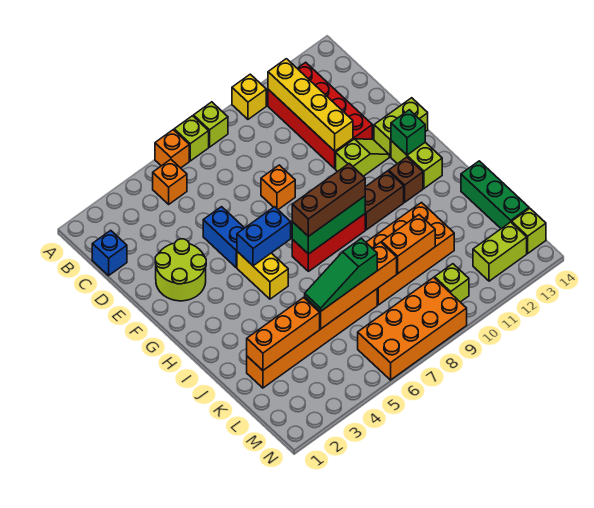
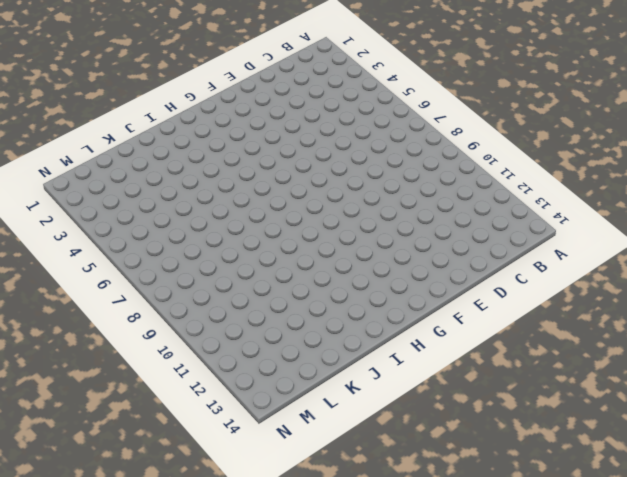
none -> orange brick A6 level 1
none -> lime brick A7 level 1
none -> lime brick A8 level 1
none -> yellow brick A10 level 1

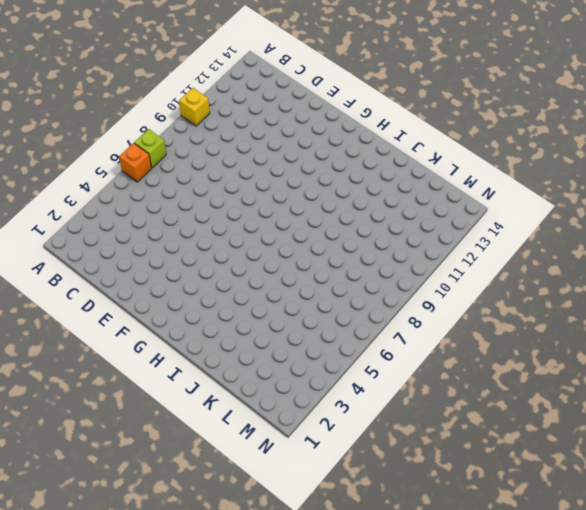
none -> lime brick A8 level 1
none -> orange brick B5 level 1
none -> red brick B11:E12 level 1
none -> blue brick C1 level 1

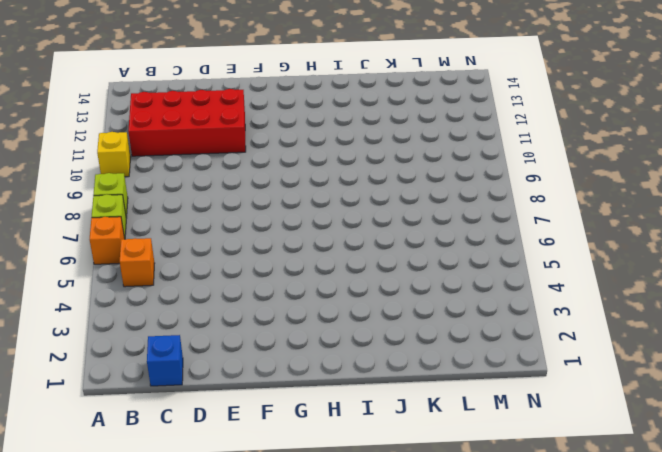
none -> lime round brick E2:F3 level 1
none -> blue brick E5:F5 level 1
none -> orange brick E8 level 1
none -> lime slope F11:F12 level 1 top 11

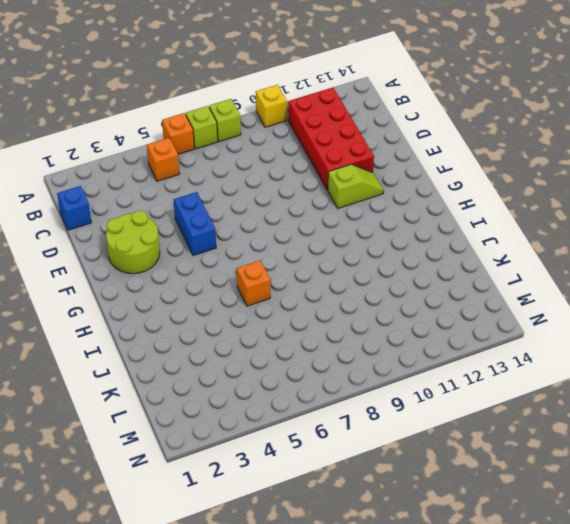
orange brick I6 level 1 -> orange brick E8 level 1
none -> lime brick F13:F14 level 1
none -> yellow brick G5:H5 level 1
none -> lime brick G13:H13 level 1
none -> red brick H7:H9 level 1

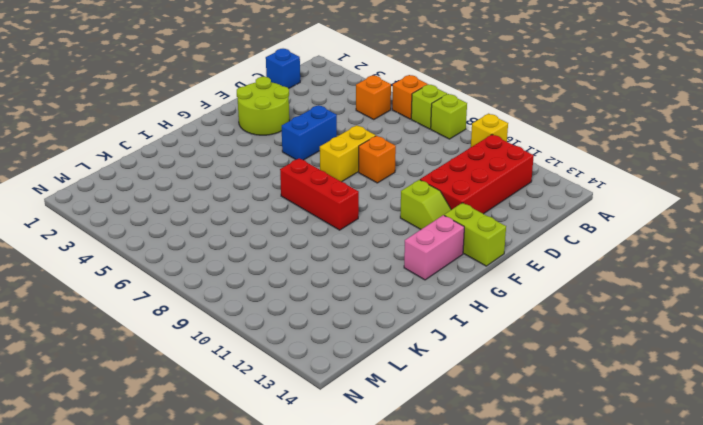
yellow brick E7:F7 level 1 -> yellow brick G5:H5 level 1
pink brick G13:H13 level 1 -> lime brick G13:H13 level 1
none -> brown brick H10:H11 level 1
none -> brown brick H12 level 1
none -> orange brick J8:K11 level 1
none -> green brick J14:L14 level 1

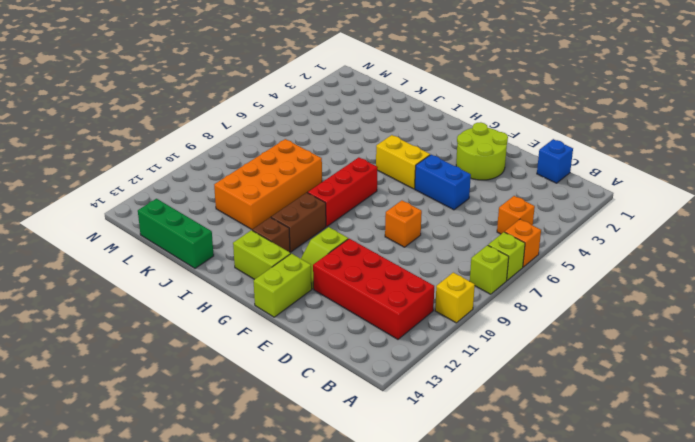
none -> orange brick K2:K7 level 1
none -> orange brick M6:N9 level 1
none -> lime brick M10 level 1
none -> lime brick M12:M13 level 1

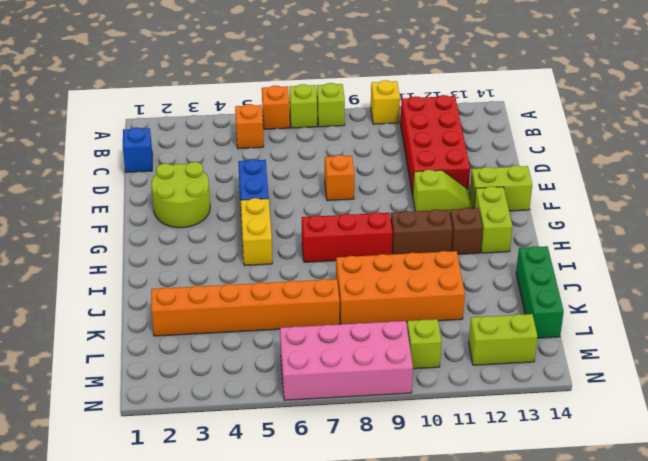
pink brick M6:N9 level 1 -> orange brick M6:N9 level 1
none -> lime brick M14 level 1
none -> yellow brick B11:E11 level 2
none -> blue brick G5:G6 level 2
none -> green brick G13 level 2

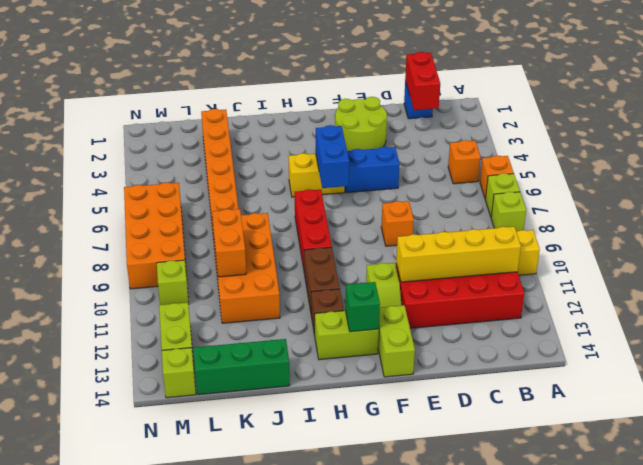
red brick C1:C2 level 2 -> none
none -> green brick H7:H9 level 2
none -> orange brick K2:K4 level 2
none -> orange brick K5:K8 level 2
none -> brown brick H7:H9 level 3

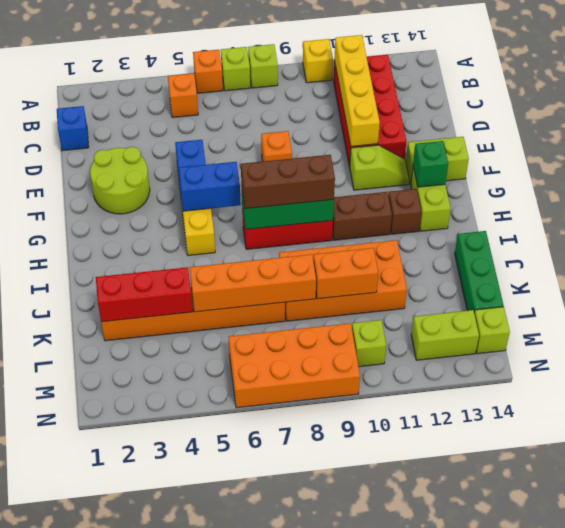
red brick K2:K4 level 2 -> orange brick K2:K4 level 2
none -> green slope K5:K7 level 3 top 7

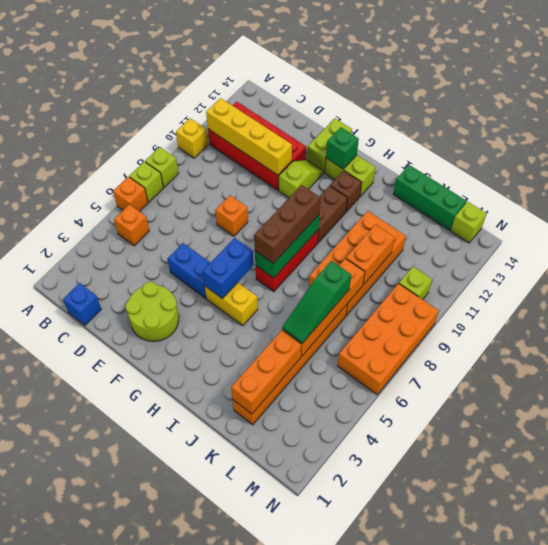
none -> lime brick M12:M13 level 1

